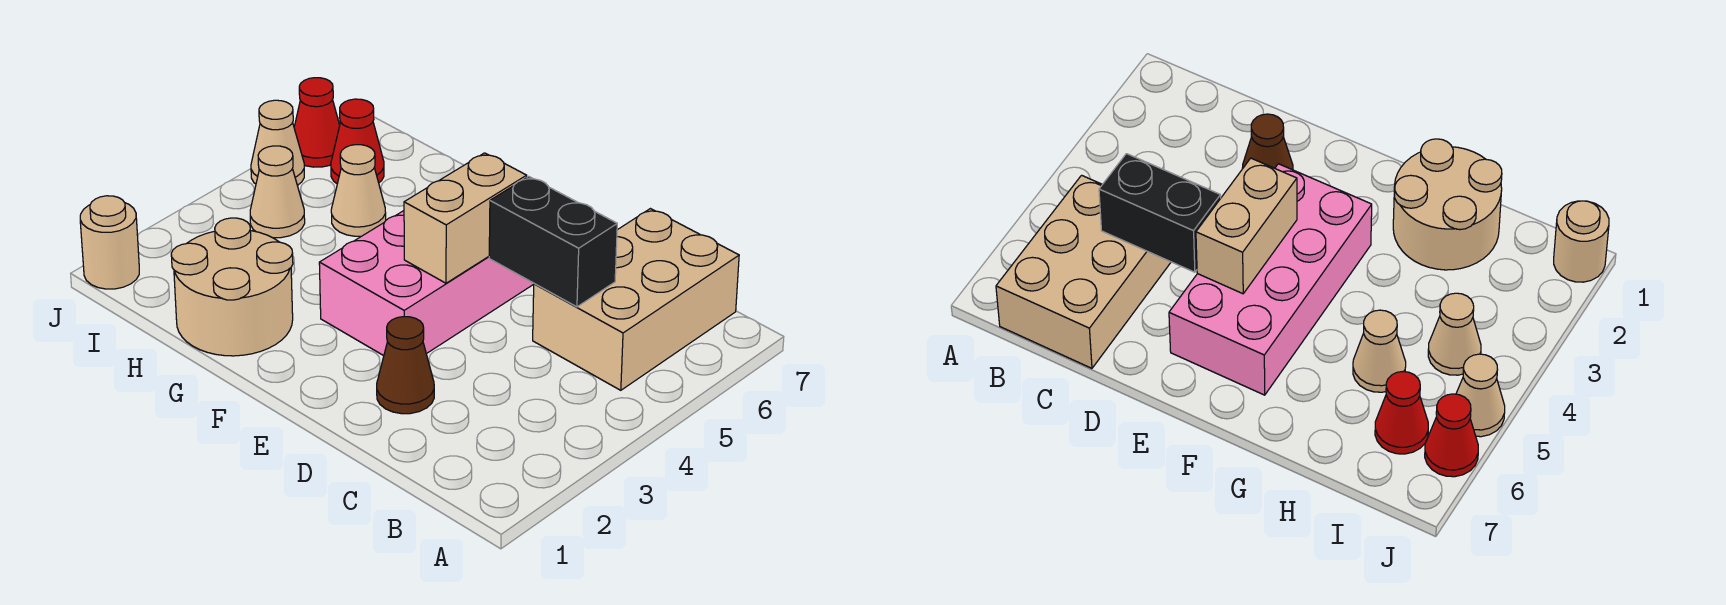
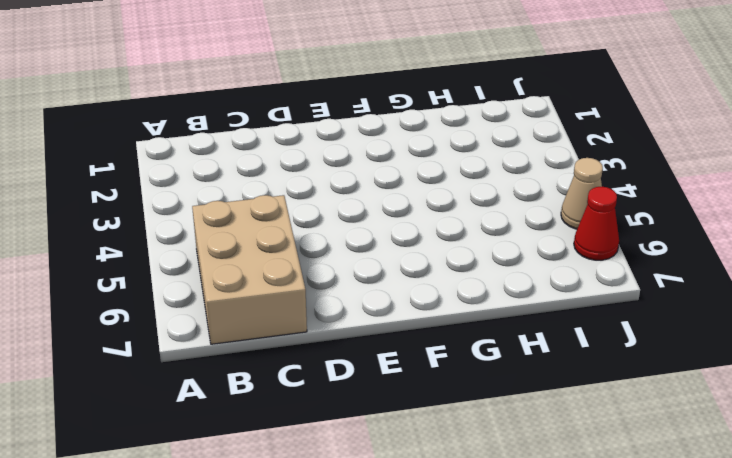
none -> brown cone D2 level 1
none -> pink brick E3:F6 level 1
none -> tan round brick G1:H2 level 1

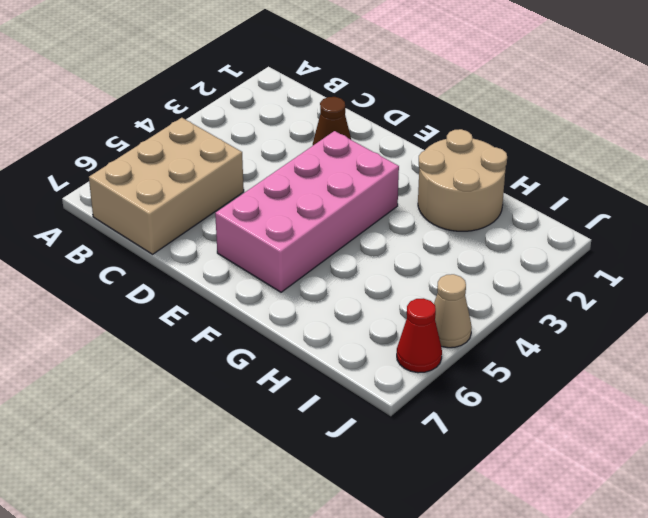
none -> tan cone H5 level 1
none -> tan cone I4 level 1
none -> red cone I6 level 1

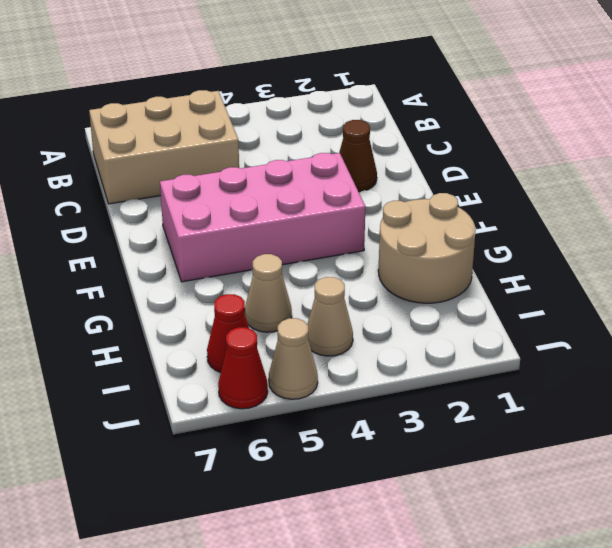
none -> tan round brick J1 level 1
none -> black brick C5:D5 level 2
none -> tan brick E4:E5 level 2

